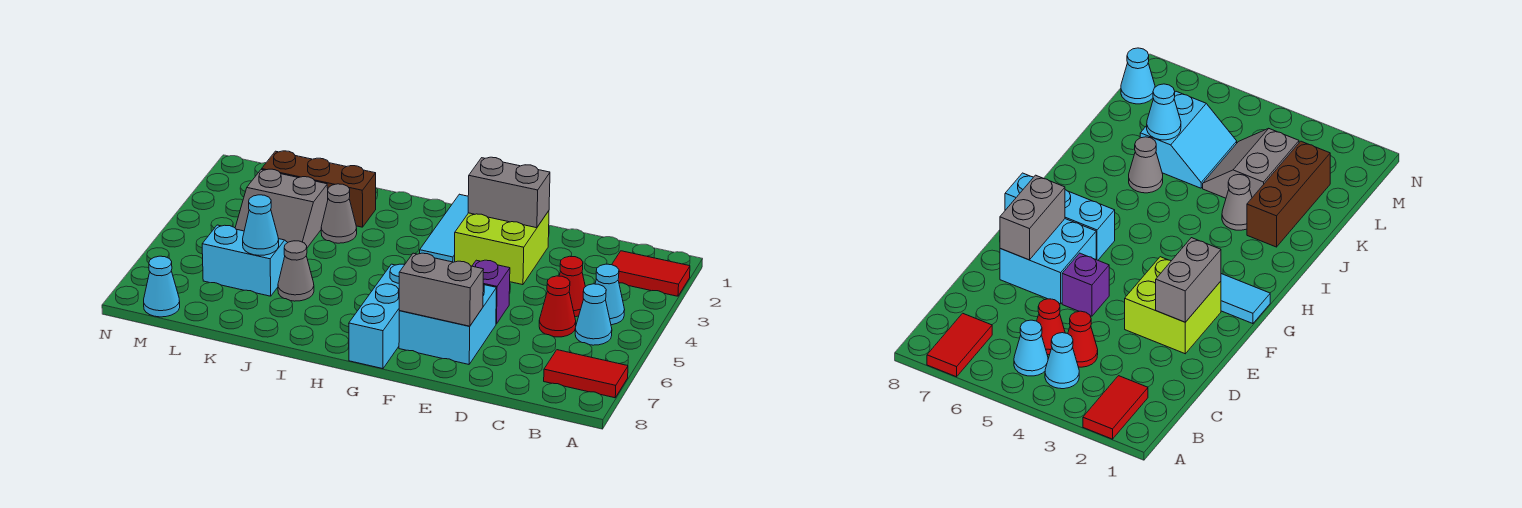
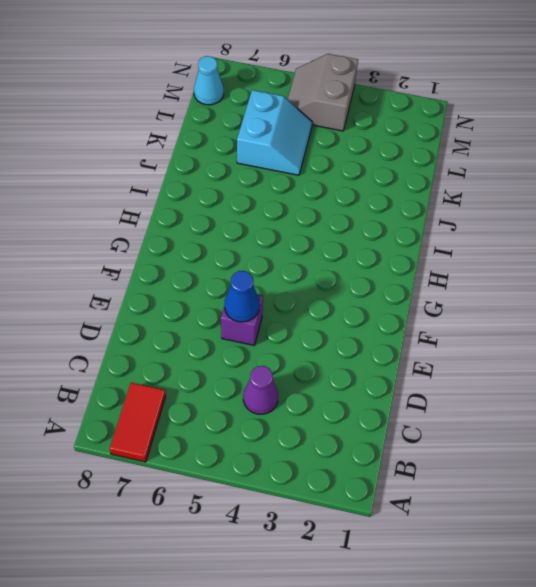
purple cone C4 level 1 -> red cone C4 level 1
blue cone E5 level 2 -> none
grey slope M4:N5 level 1 top 4 -> grey slope K3:L4 level 1 top 3
none -> red tile A2:B2 level 1
none -> cyan cone B4 level 1
none -> cyan cone B5 level 1

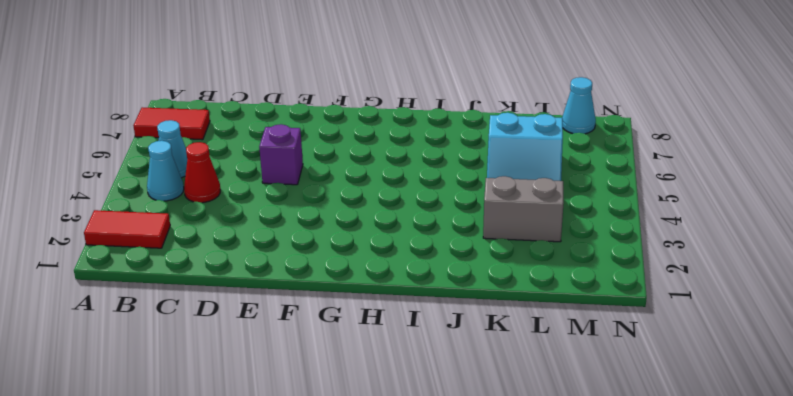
none -> red cone C5 level 1
none -> lime brick E2:F3 level 1
none -> cyan brick E6:F7 level 1

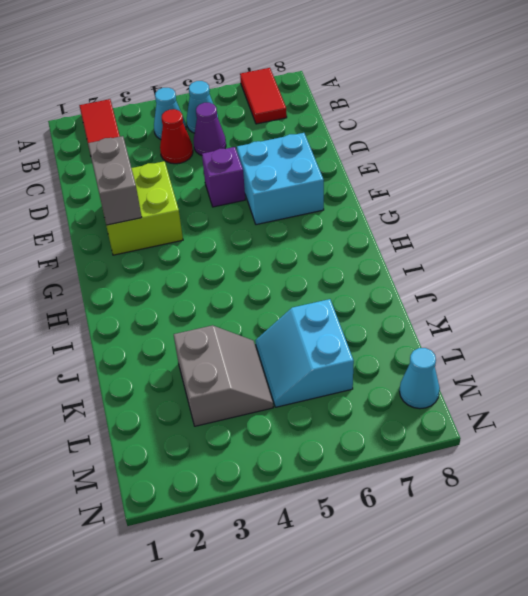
purple cone C5 level 1 -> red cone C5 level 1
none -> cyan tile G1:G3 level 1
none -> cyan brick G6:G8 level 1
none -> brown brick J2:L2 level 1

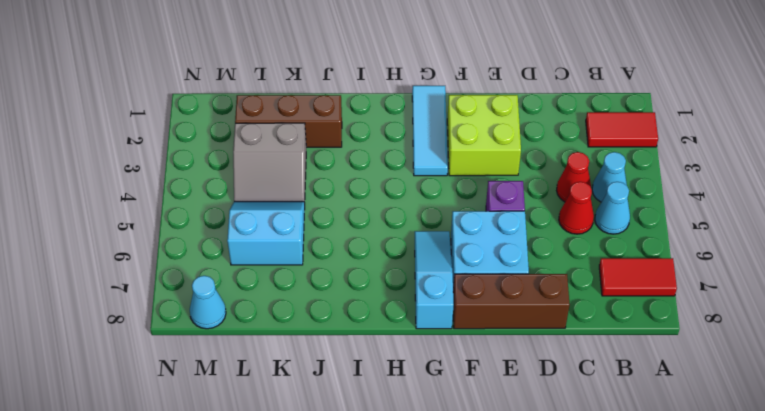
brown brick D8:F8 level 1 -> none
cyan slope G6:G8 level 1 top 8 -> cyan brick G6:G8 level 1
none -> grey cone J3 level 1
none -> grey cone J6 level 1
none -> grey brick E2:F2 level 2

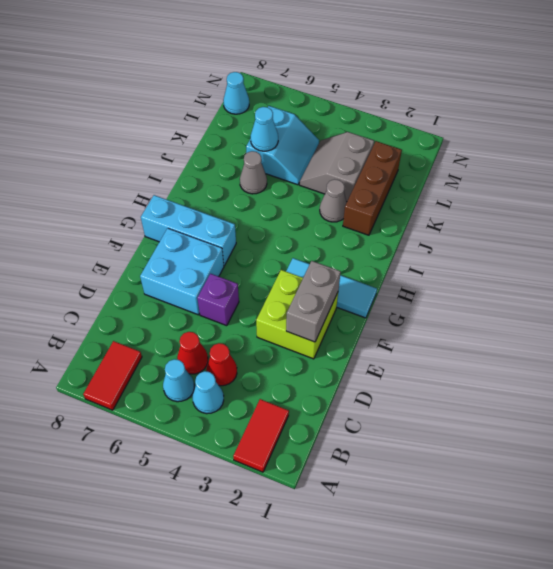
none -> grey brick E7:F7 level 2

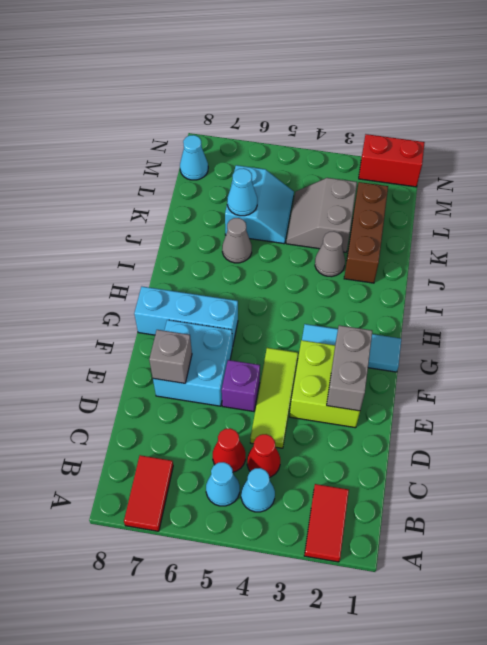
lime tile D4:F4 level 1 -> none
grey brick E7 level 2 -> grey brick E7:F7 level 2
red brick N1:N2 level 1 -> none

